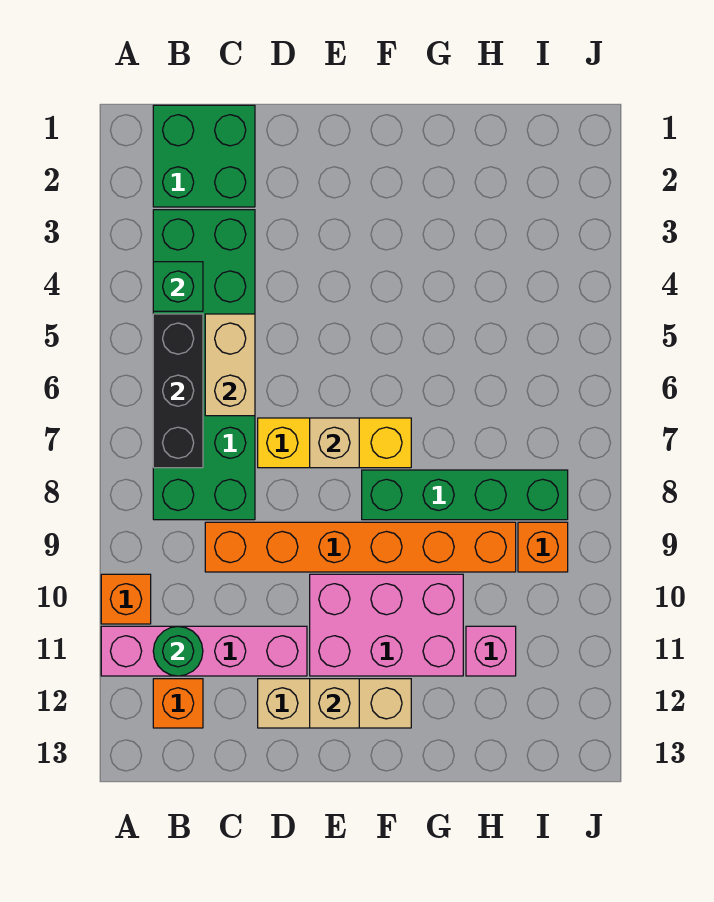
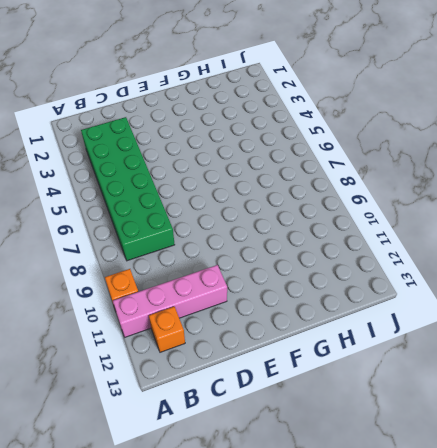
none -> green brick B1:C2 level 1
none -> orange brick C9:H9 level 1
none -> yellow brick D7:F7 level 1

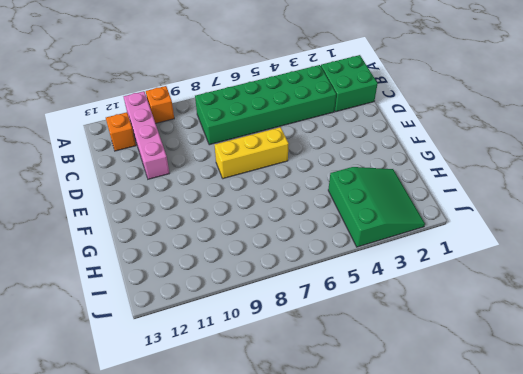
yellow brick E6:E8 level 1 -> yellow brick D7:F7 level 1
green slope H2:J4 level 1 top 4 -> none
none -> orange brick C9:H9 level 1
none -> tan brick D12:F12 level 1
none -> pink brick E10:G11 level 1

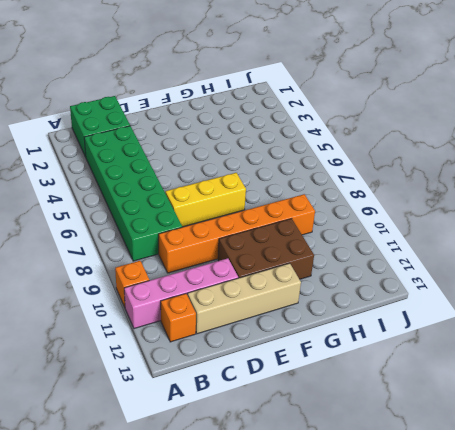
tan brick C12:F12 level 1 -> tan brick D12:F12 level 1
brown brick E10:G11 level 1 -> pink brick E10:G11 level 1
none -> green brick F8:I8 level 1
none -> pink brick H11 level 1
none -> orange brick I9 level 1

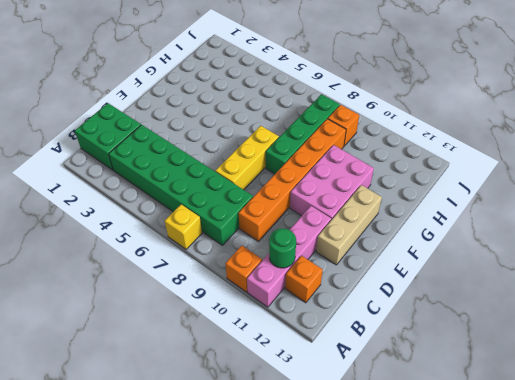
yellow brick A7 level 1 -> none
none -> pink brick H11 level 1
none -> green brick B4 level 2
none -> black brick B5:B7 level 2

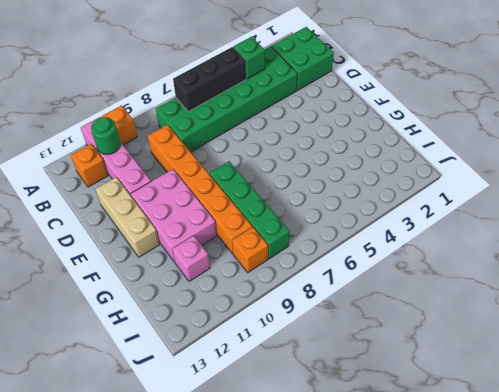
none -> yellow brick D7:F7 level 1
none -> tan brick C5:C6 level 2
none -> tan brick E7 level 2

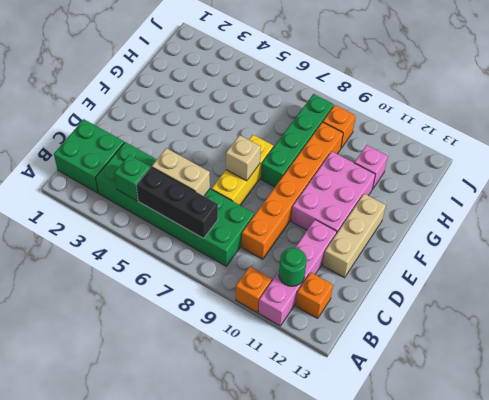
none -> tan brick E12 level 2

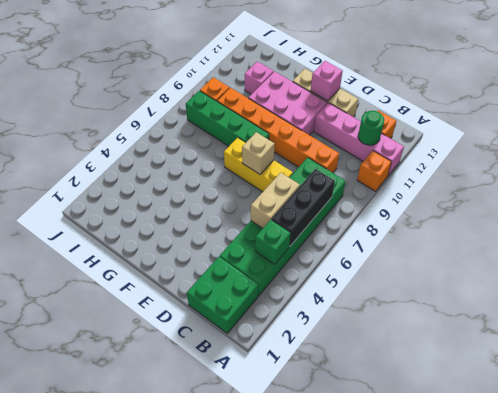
pink brick E12 level 2 -> tan brick E12 level 2

